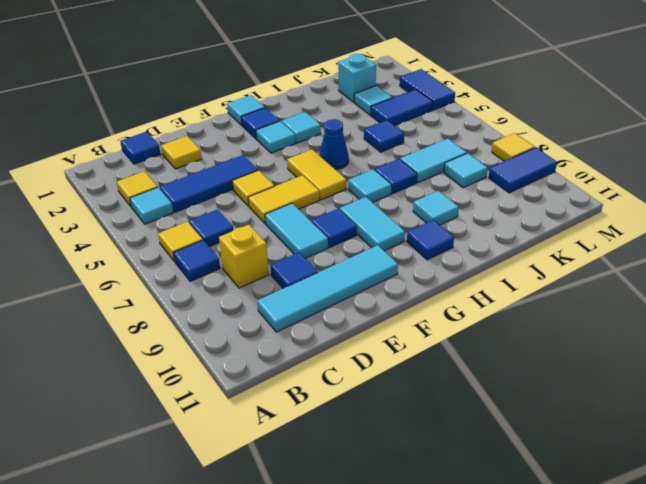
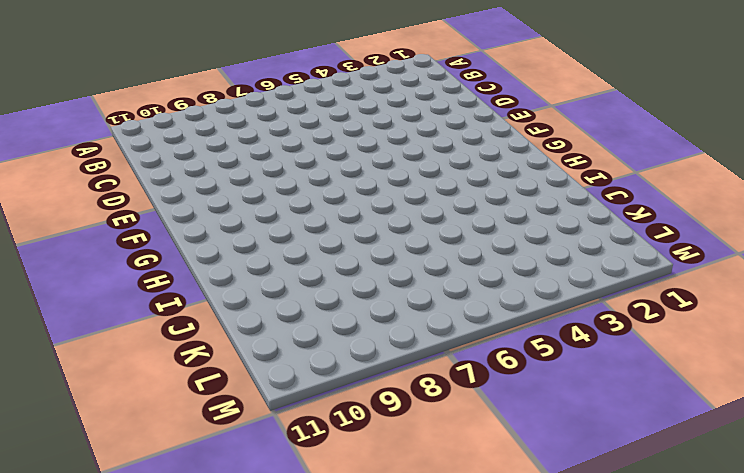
none -> yellow tile B3 level 1
none -> cyan tile B4 level 1
none -> yellow tile B6 level 1
none -> blue tile B7 level 1

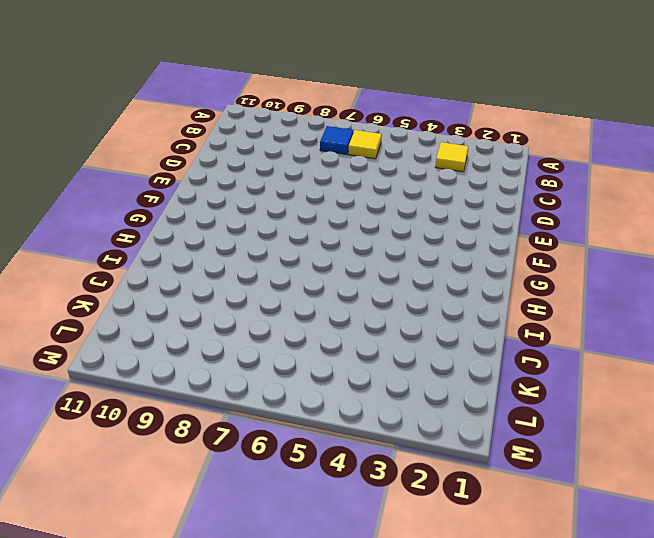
none -> cyan tile B4 level 1
none -> blue tile C1 level 1
none -> blue tile C4:E4 level 1
none -> blue tile C6 level 1

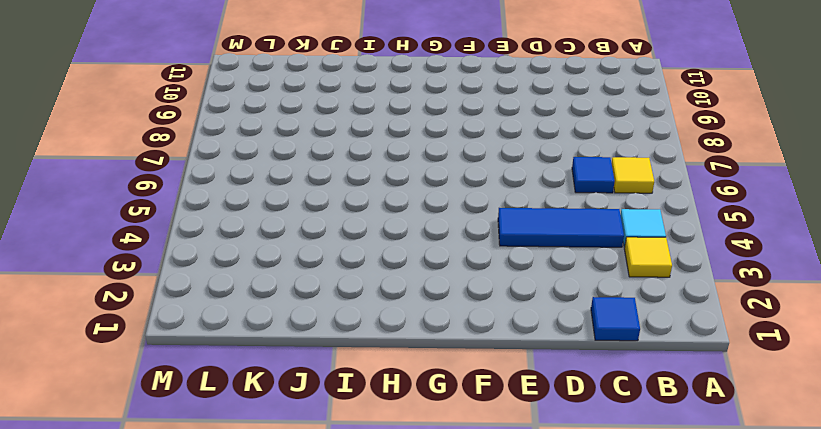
none -> blue tile B7 level 1
none -> yellow brick C8 level 1
none -> cyan tile C10:F10 level 1
none -> yellow tile D2 level 1

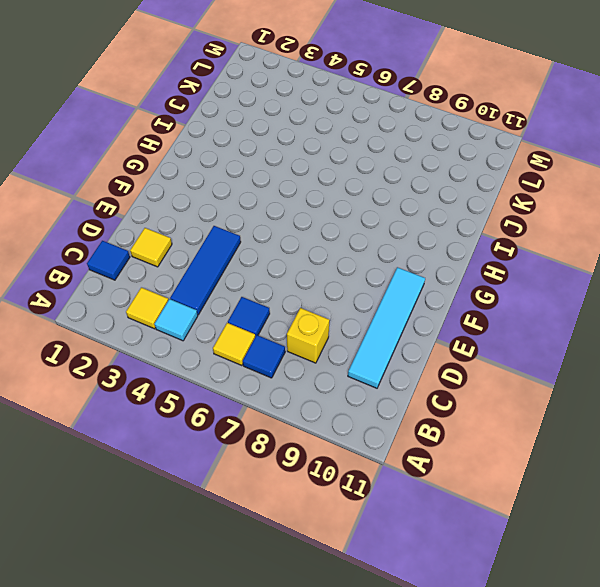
none -> blue tile D9 level 1
none -> yellow tile E5 level 1
none -> yellow tile E6:F6 level 1
none -> cyan tile E7:E8 level 1

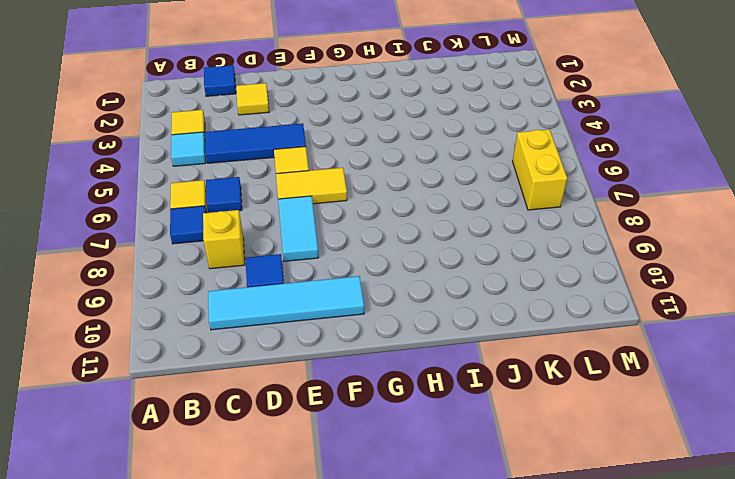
yellow brick L6:L7 level 1 -> none
none -> blue tile F8 level 1
none -> cyan tile G1 level 1
none -> blue tile G2 level 1
none -> cyan tile G3 level 1

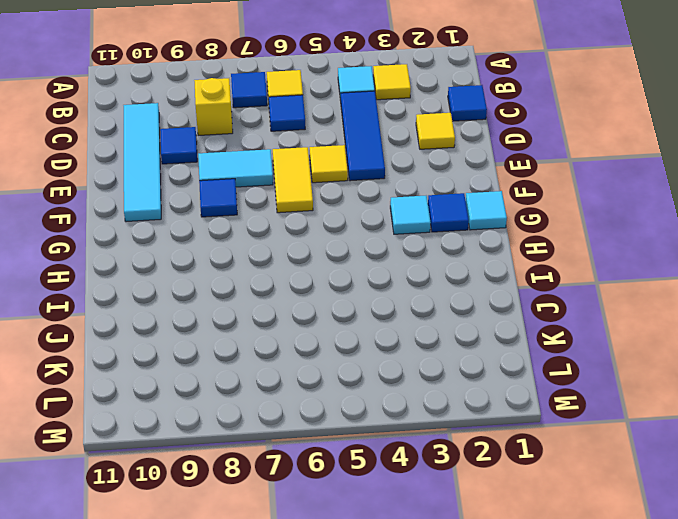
none -> yellow tile G5:G6 level 1
none -> cyan tile G8:G9 level 1
none -> cyan tile H3 level 1
none -> blue cone H5 level 1

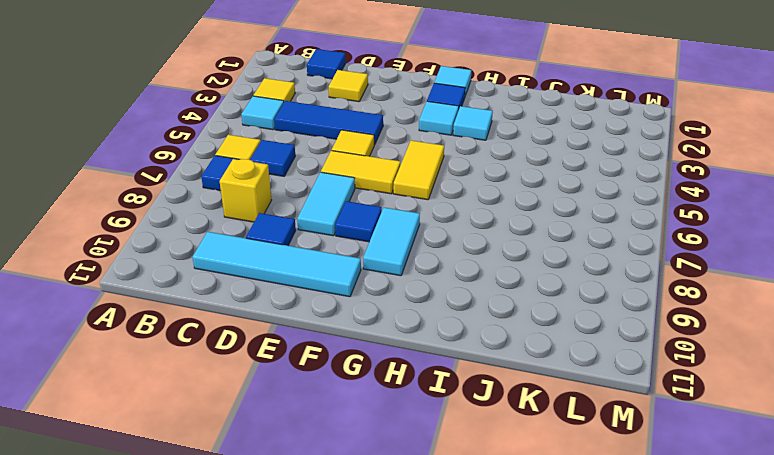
none -> blue cone H5 level 1
none -> cyan tile H7 level 1
none -> blue tile H10 level 1
none -> blue tile I7 level 1

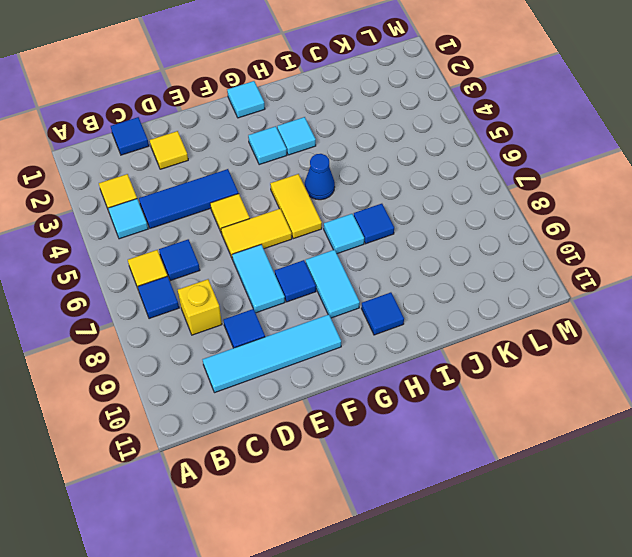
none -> blue tile G2 level 1
none -> cyan tile I9 level 1
none -> blue tile J5 level 1
none -> cyan tile J7:K7 level 1

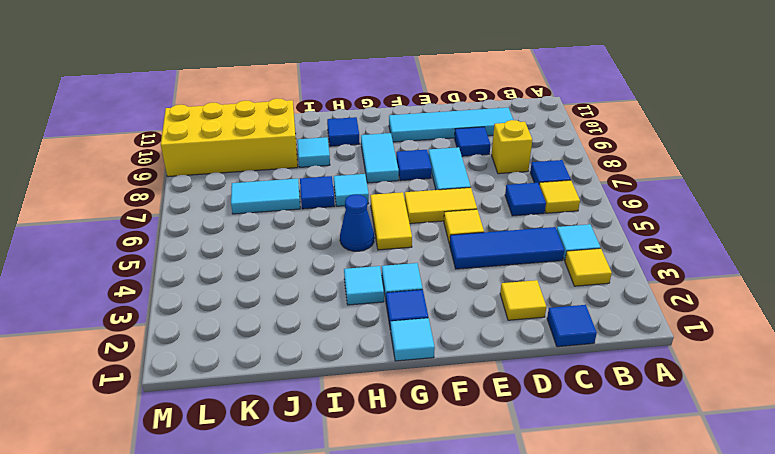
yellow brick J9:M10 level 1 -> blue tile L9:M9 level 1
none -> blue tile J5 level 1
none -> cyan brick K2 level 1
none -> cyan tile K3 level 1
none -> blue tile K4:L4 level 1

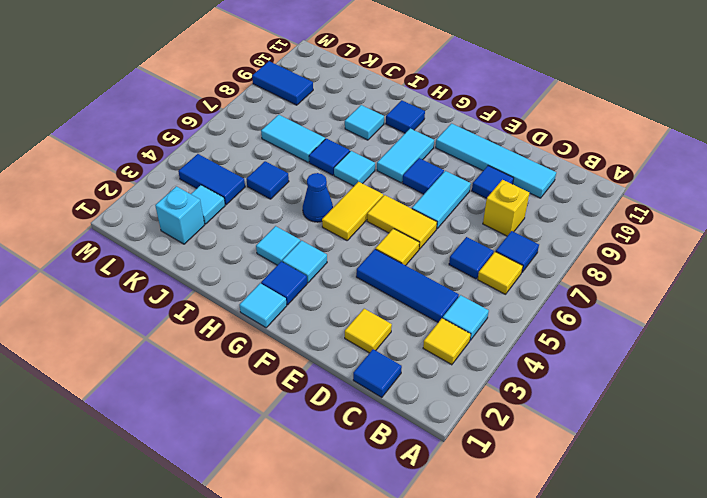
none -> cyan tile K8 level 1
none -> blue tile M3:M4 level 1
none -> yellow tile M8 level 1

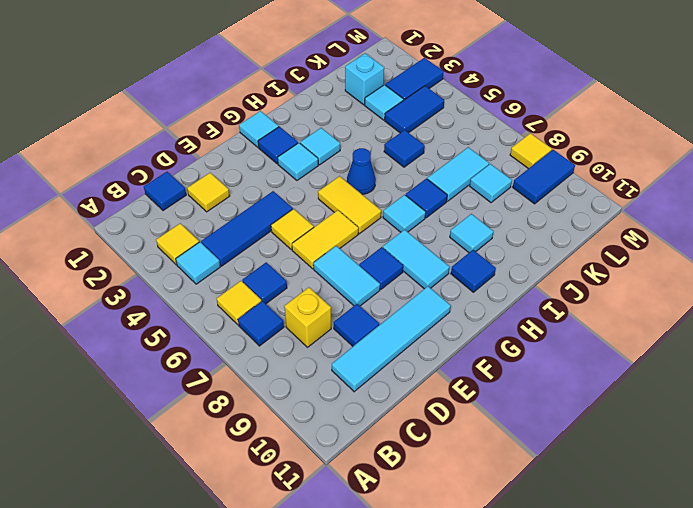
blue tile L3:M3 level 1 -> blue tile M3:M4 level 1

